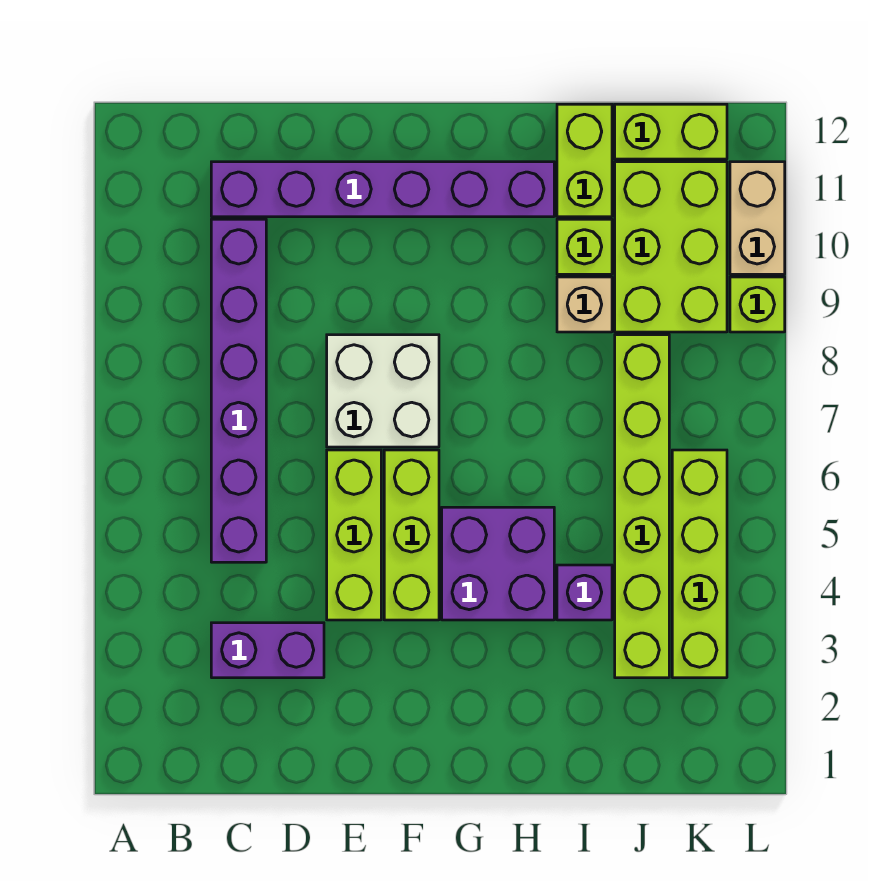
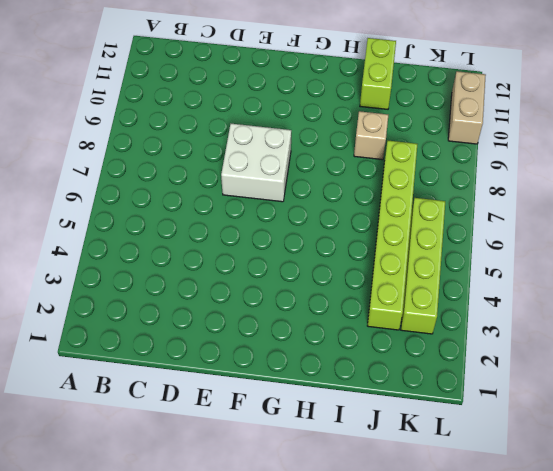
none -> purple brick C3:D3 level 1
none -> purple brick C5:C10 level 1
none -> purple brick C11:H11 level 1

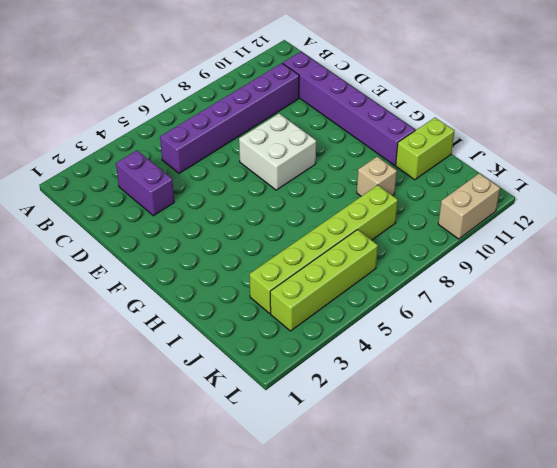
none -> lime brick E4:E6 level 1
none -> lime brick F4:F6 level 1
none -> purple brick G4:H5 level 1

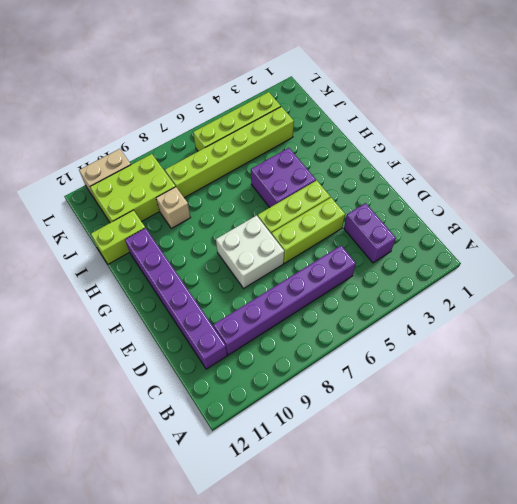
none -> purple brick I4 level 1
none -> lime brick I10 level 1
none -> lime brick J12:K12 level 1

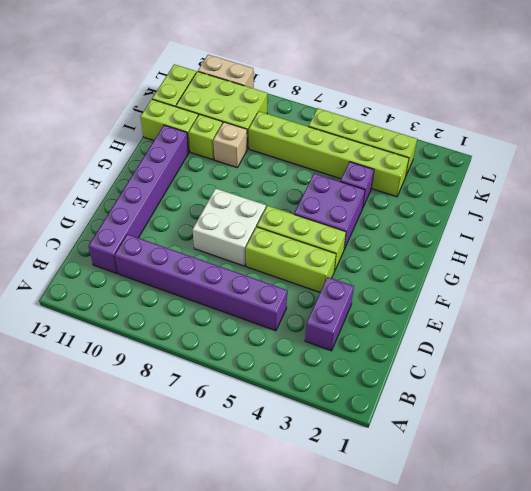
none -> lime brick L9 level 1

